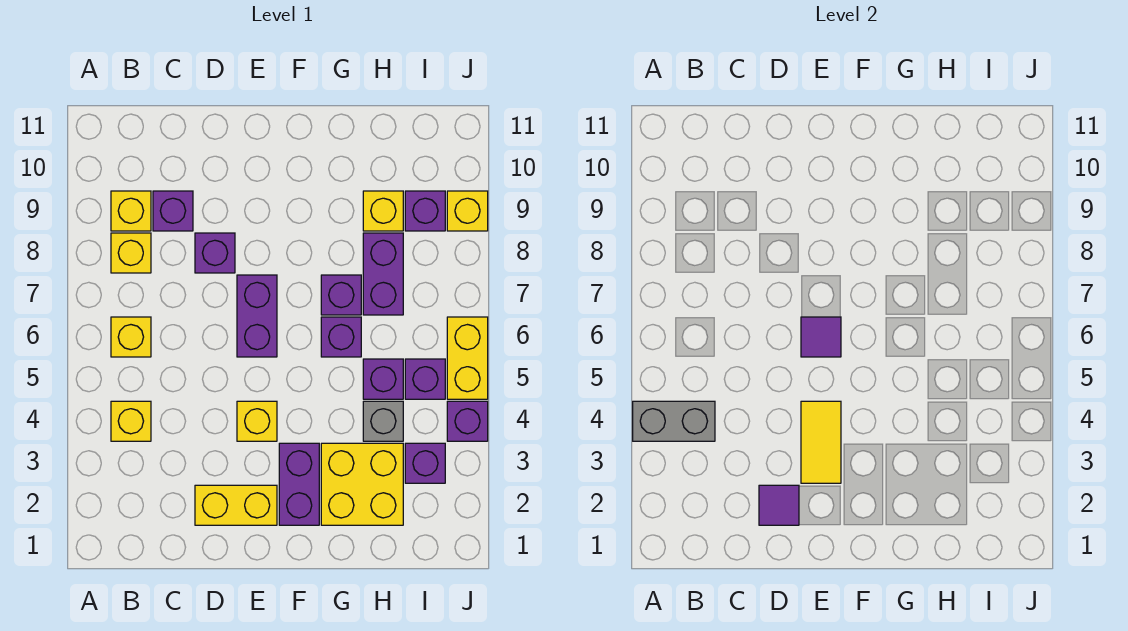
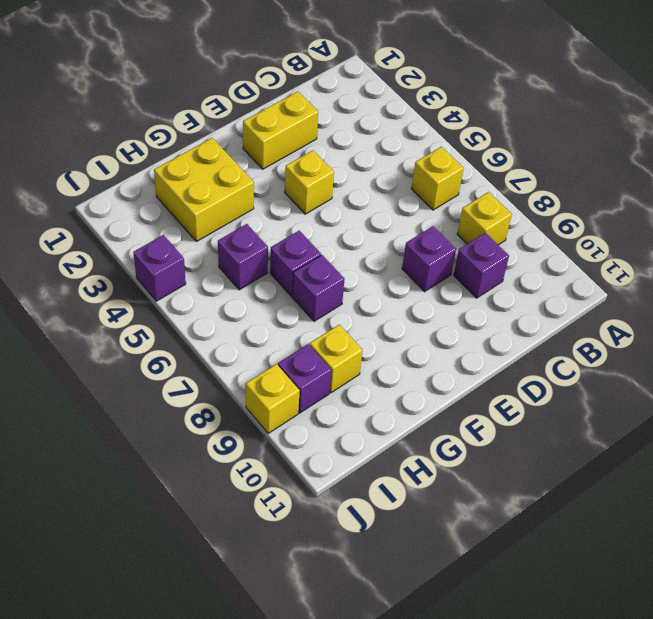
none -> yellow brick B4 level 1
none -> yellow brick B9 level 1
none -> purple brick E6:E7 level 1

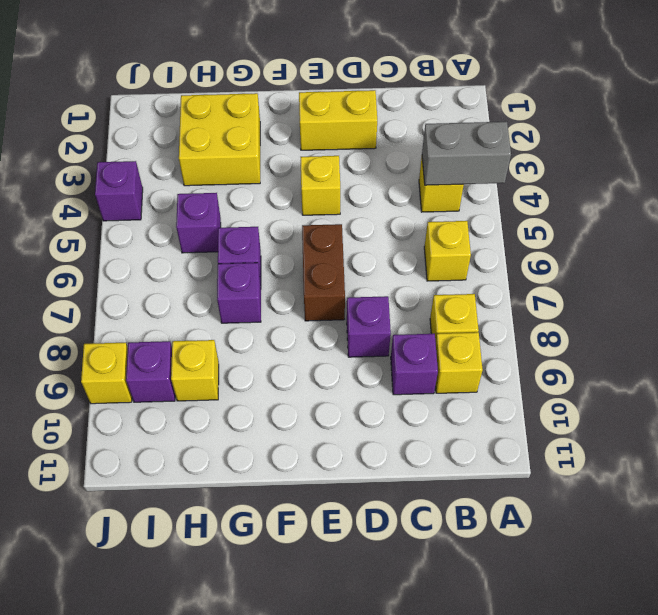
brown brick E6:E7 level 1 -> purple brick E6:E7 level 1
none -> purple brick F2:F3 level 1
none -> grey brick H4 level 1
none -> purple brick H7:H8 level 1

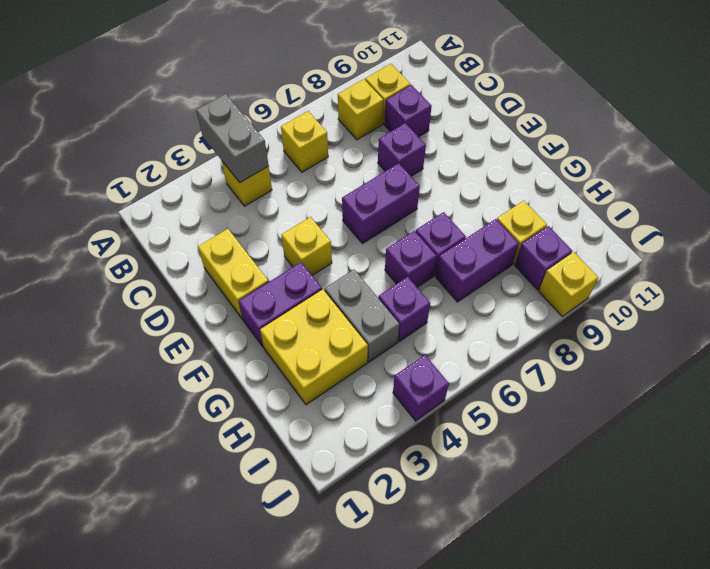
grey brick G4:H4 level 1 -> grey brick H4 level 1
none -> purple brick I3 level 1
none -> purple brick I5 level 1
none -> yellow brick J5:J6 level 1

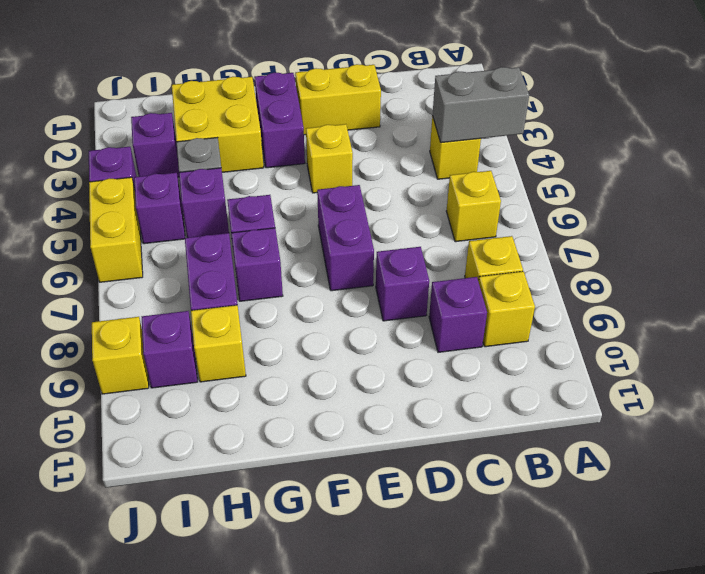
none -> purple tile D2 level 2
none -> yellow tile E3:E4 level 2
none -> purple tile E6 level 2

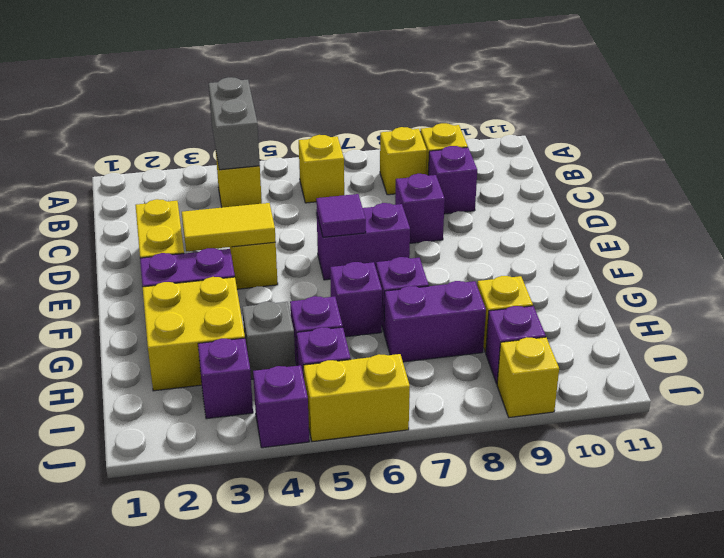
none -> purple tile D2 level 2

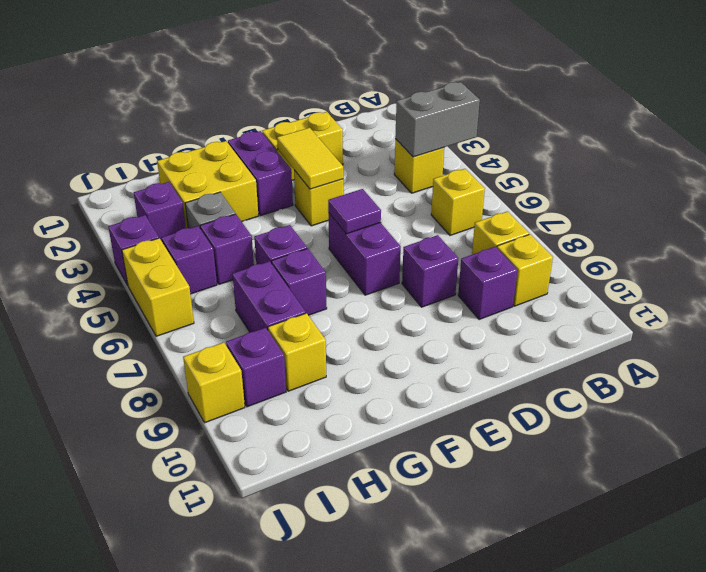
none -> purple tile D2 level 2

